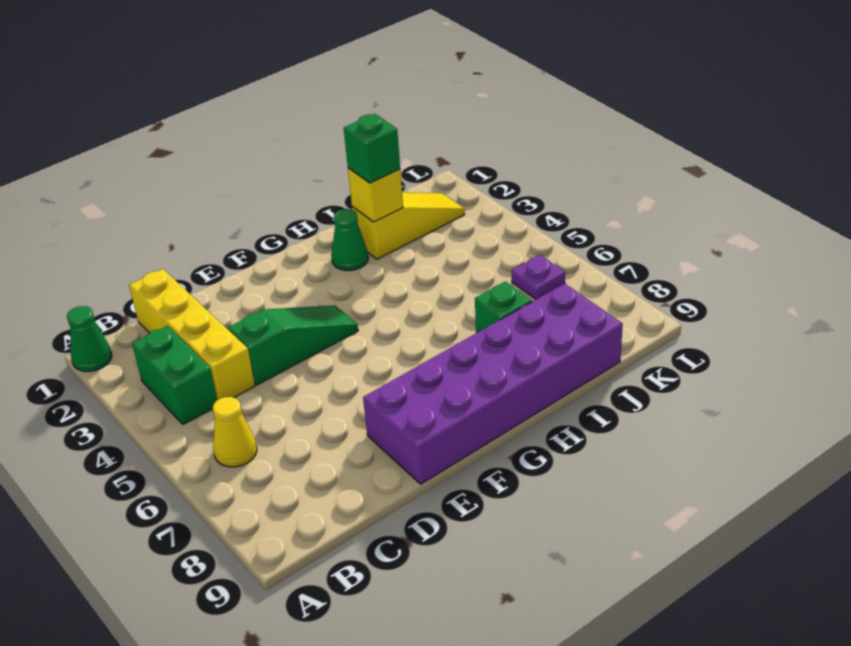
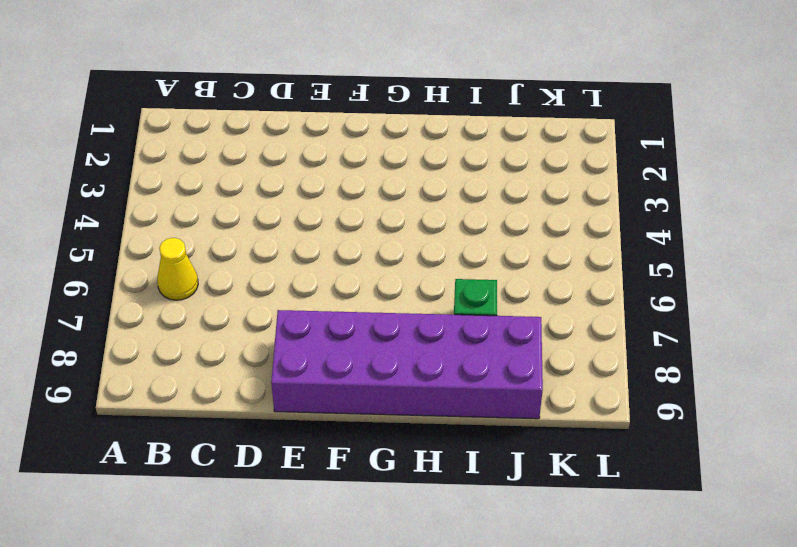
none -> green cone A1 level 1
none -> green brick B3:B4 level 1
none -> yellow brick C1:C4 level 1

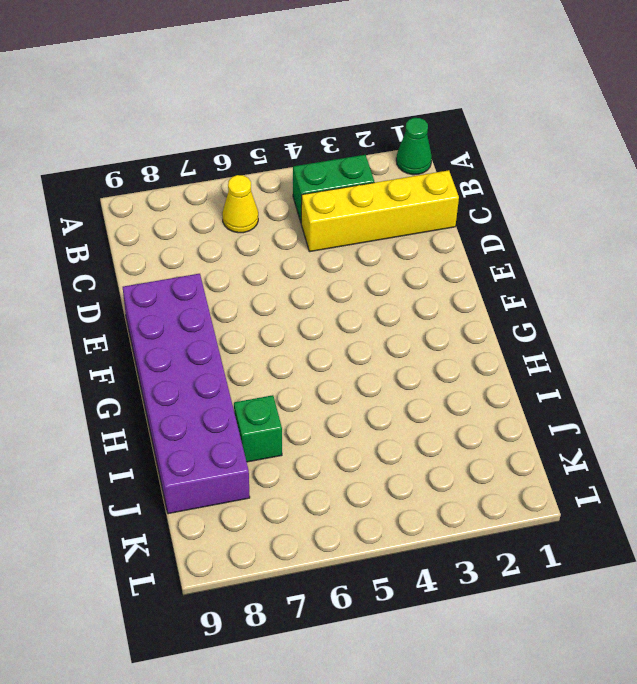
none -> green slope D4:F4 level 1 top D
none -> green cone H2 level 1
none -> yellow slope I2:K2 level 1 top I

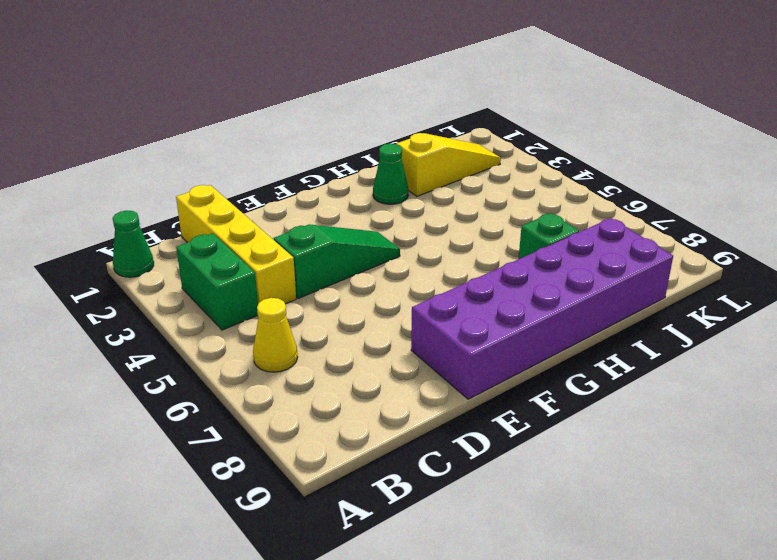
none -> purple plate K6 level 1
none -> yellow brick I2 level 2
none -> green brick I2 level 3

